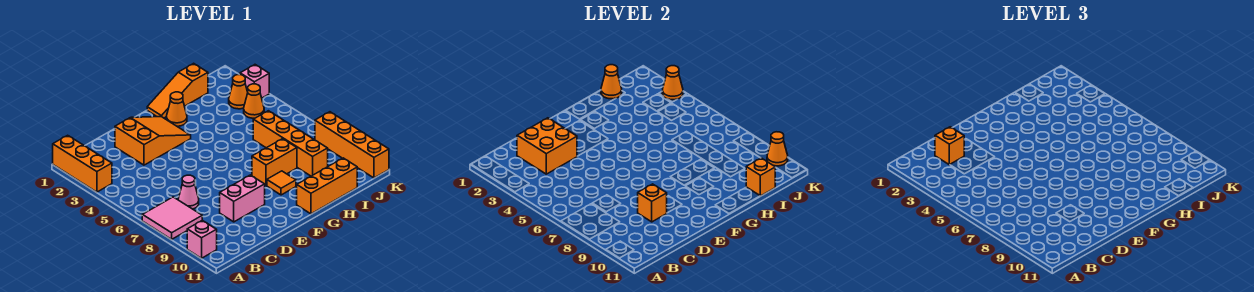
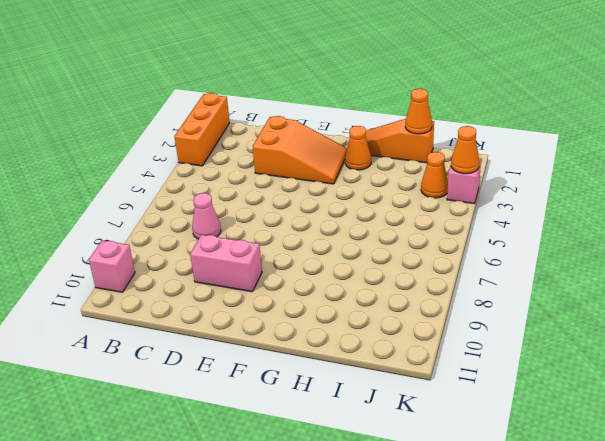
none -> pink tile A7:B8 level 1
none -> orange brick G8:H8 level 1
none -> orange tile G9 level 1

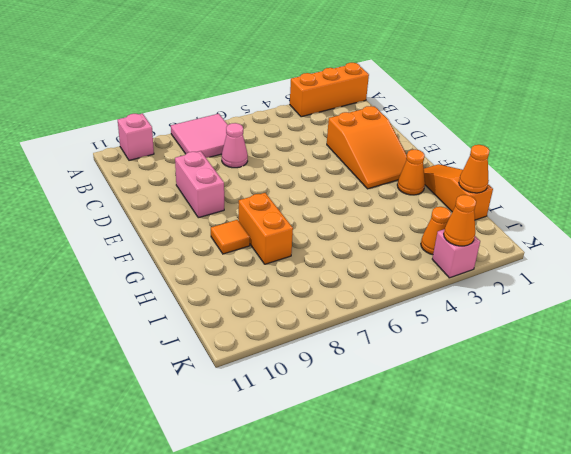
none -> orange brick G11:I11 level 1
none -> orange brick I6:I9 level 1
none -> orange cone J4 level 1

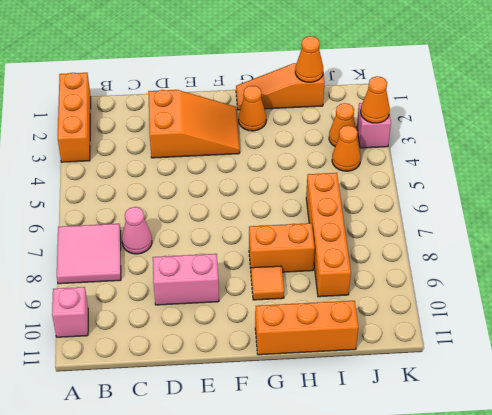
none -> orange brick K8:K11 level 1
none -> orange brick C2:D3 level 2
none -> orange brick D9 level 2

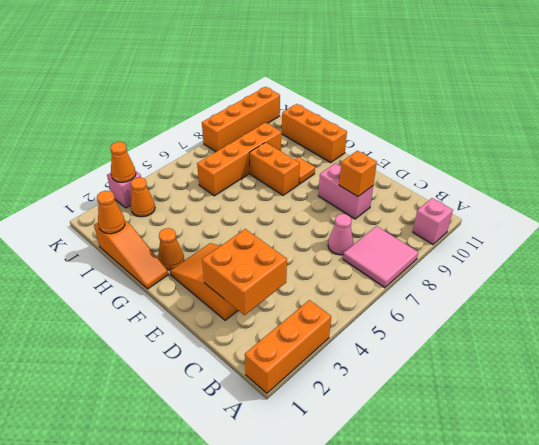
none -> orange cone J4 level 1
none -> orange brick I11 level 2
none -> orange cone K10 level 2

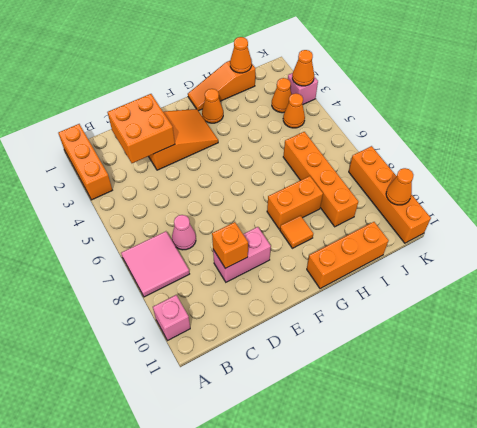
none -> orange brick I11 level 2
none -> orange brick C2 level 3

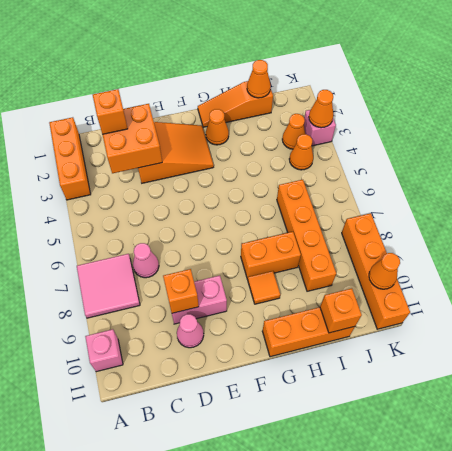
pink cone D10 level 1 -> none

